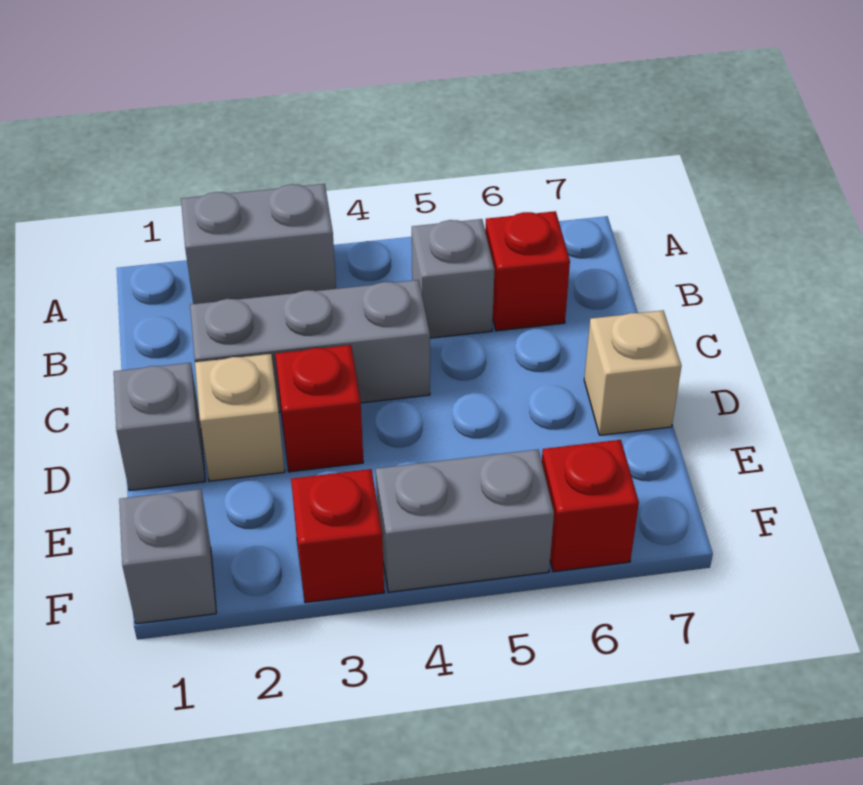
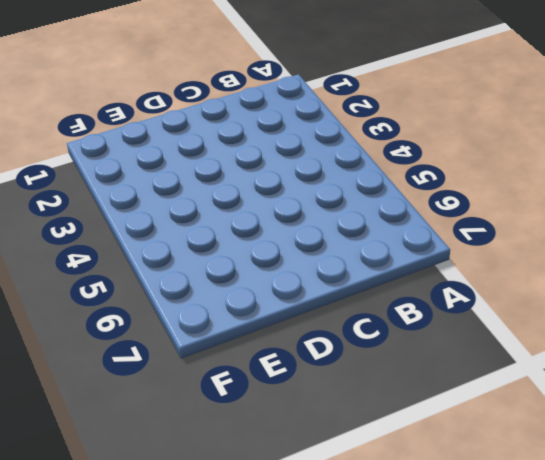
none -> grey brick A2:A3 level 1
none -> grey brick B5 level 1
none -> red brick B6 level 1

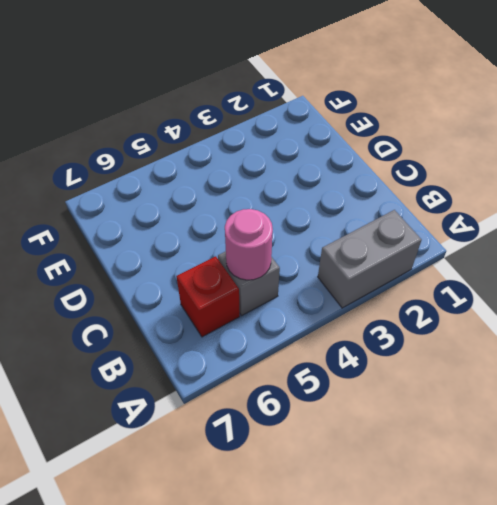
pink round brick B5 level 2 -> none
none -> grey brick C2:C4 level 1
none -> grey brick D1 level 1
none -> tan brick D2 level 1

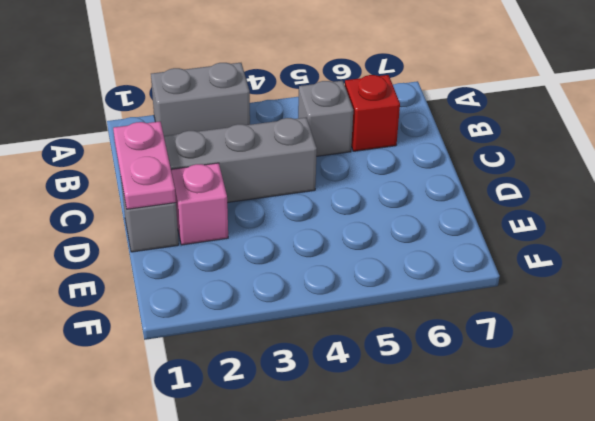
pink plate C1:D1 level 2 -> none
pink brick D2 level 1 -> tan brick D2 level 1
none -> red brick D3 level 1
none -> tan brick D7 level 1
none -> grey brick F1 level 1

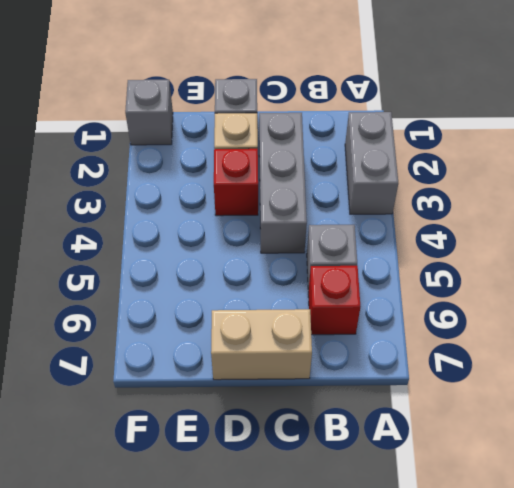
tan brick C7:D7 level 1 -> tan brick D7 level 1
none -> red brick F3 level 1
none -> grey brick F4:F5 level 1
none -> red brick F6 level 1

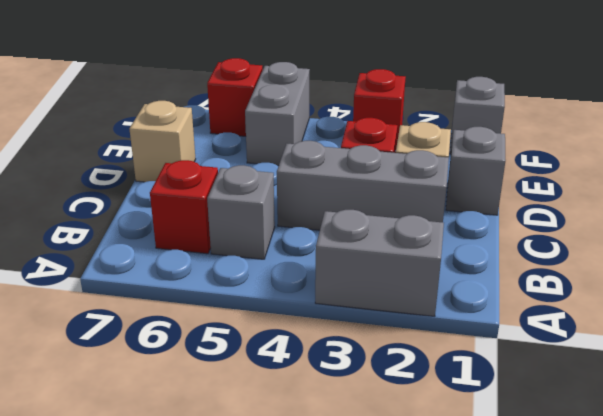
grey brick E5:F5 level 1 -> grey brick F4:F5 level 1

